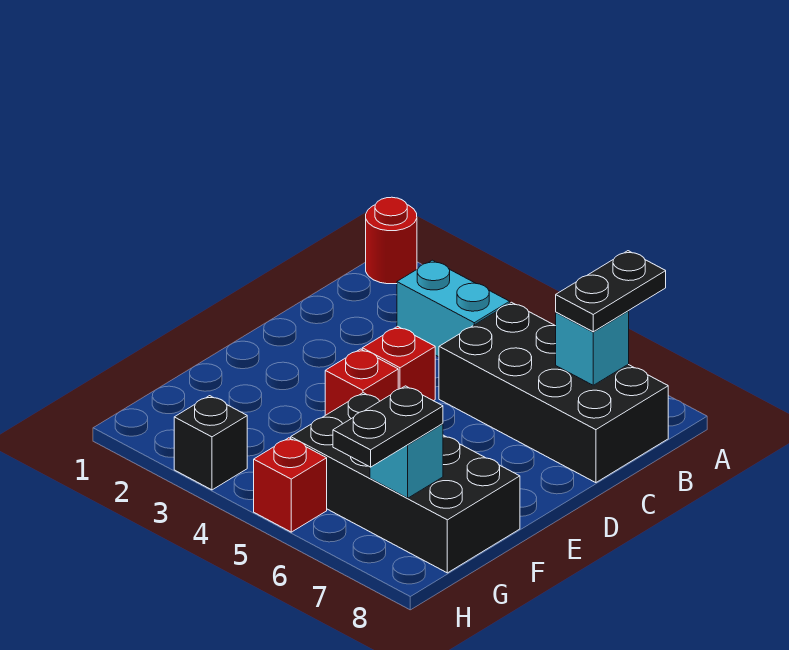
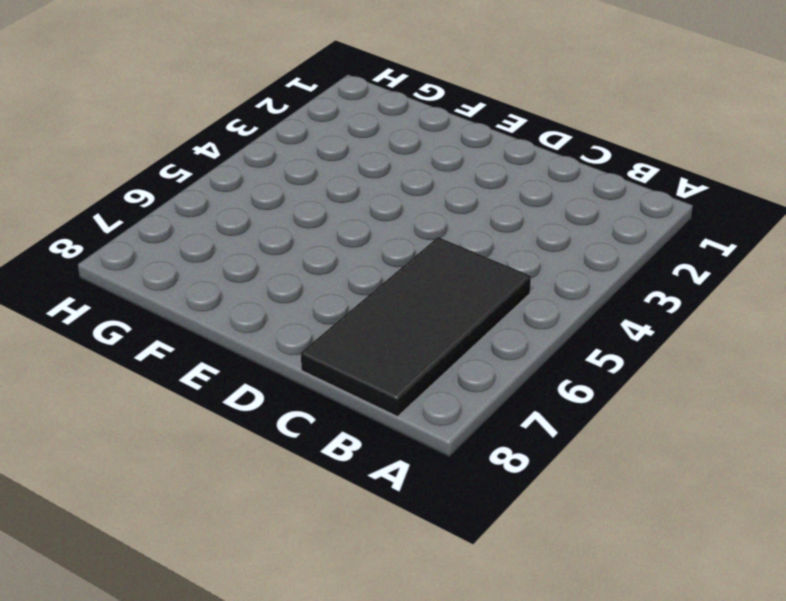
black tile B5:C8 level 1 -> black brick B5:C8 level 1
none -> red round brick A1 level 1
none -> cyan brick B3:B4 level 1
none -> red brick D4 level 1

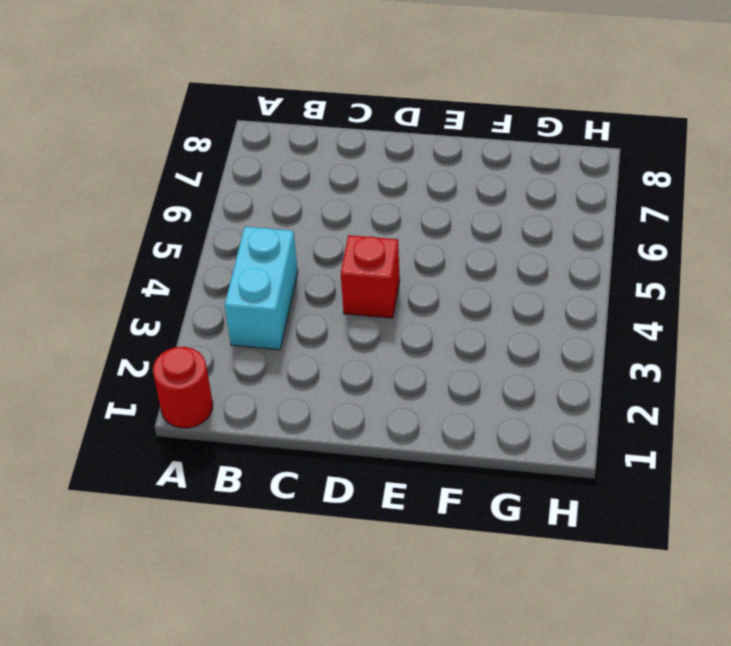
none -> black brick B5:C8 level 1
none -> red brick E4 level 1
none -> black brick F5:G8 level 1

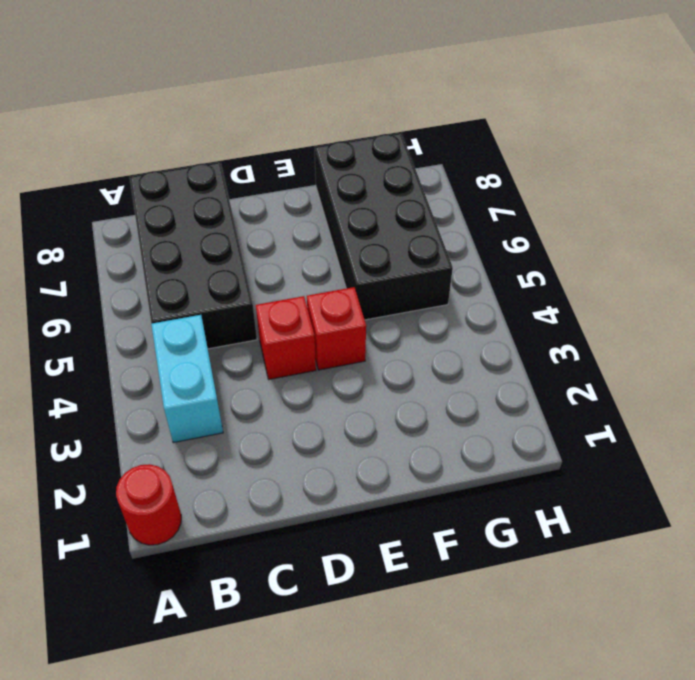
none -> black brick H3 level 1
none -> red brick H5 level 1
none -> cyan brick B7 level 2

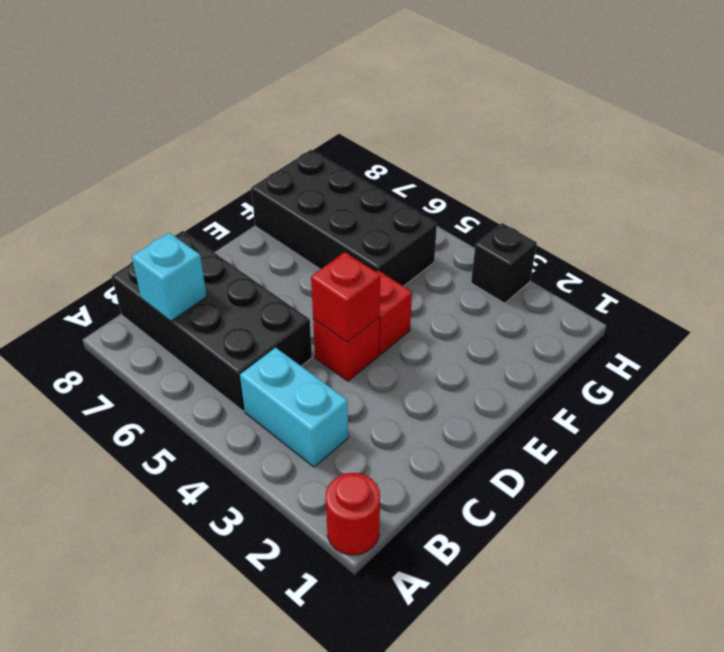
red brick D4 level 2 -> red brick H5 level 1
none -> cyan brick G7 level 2
none -> black plate A7:B7 level 3
none -> black plate G7:H7 level 3

